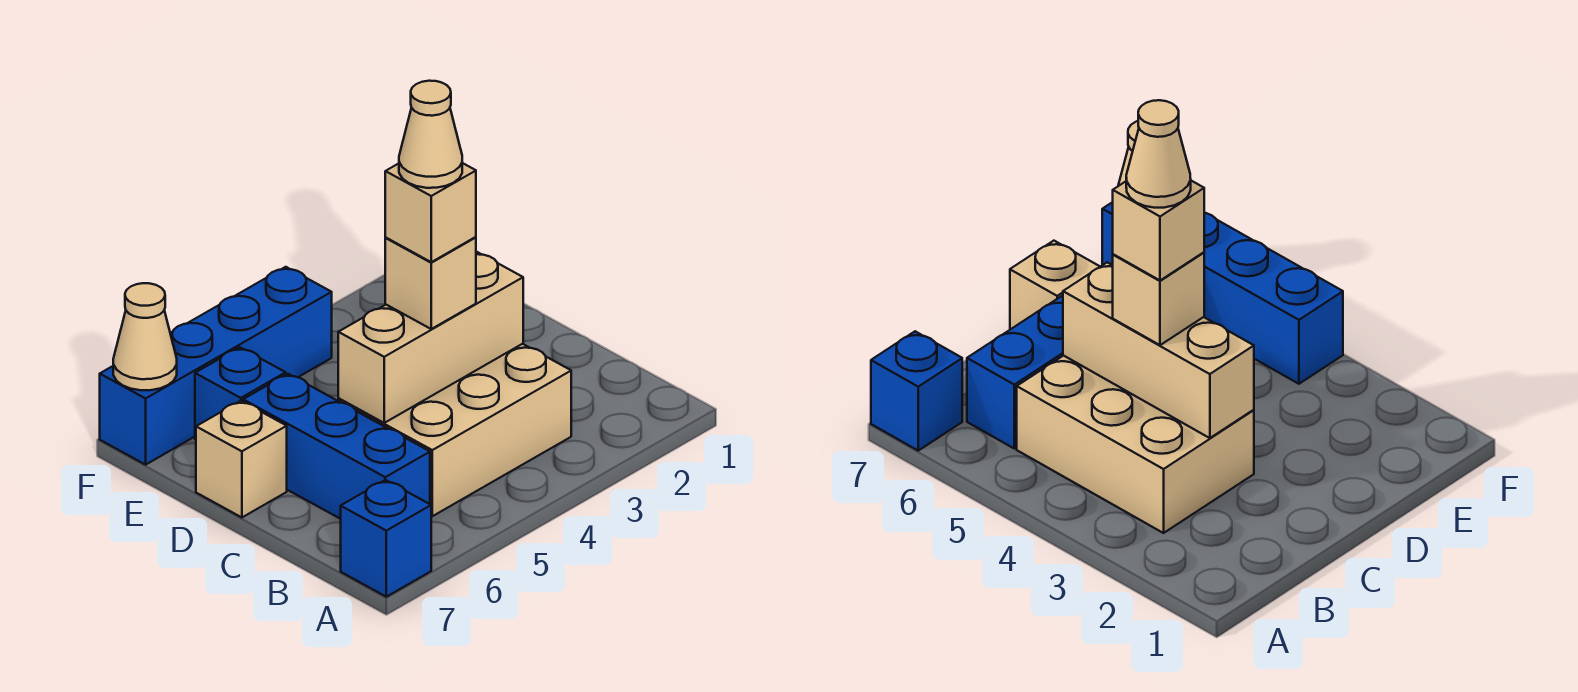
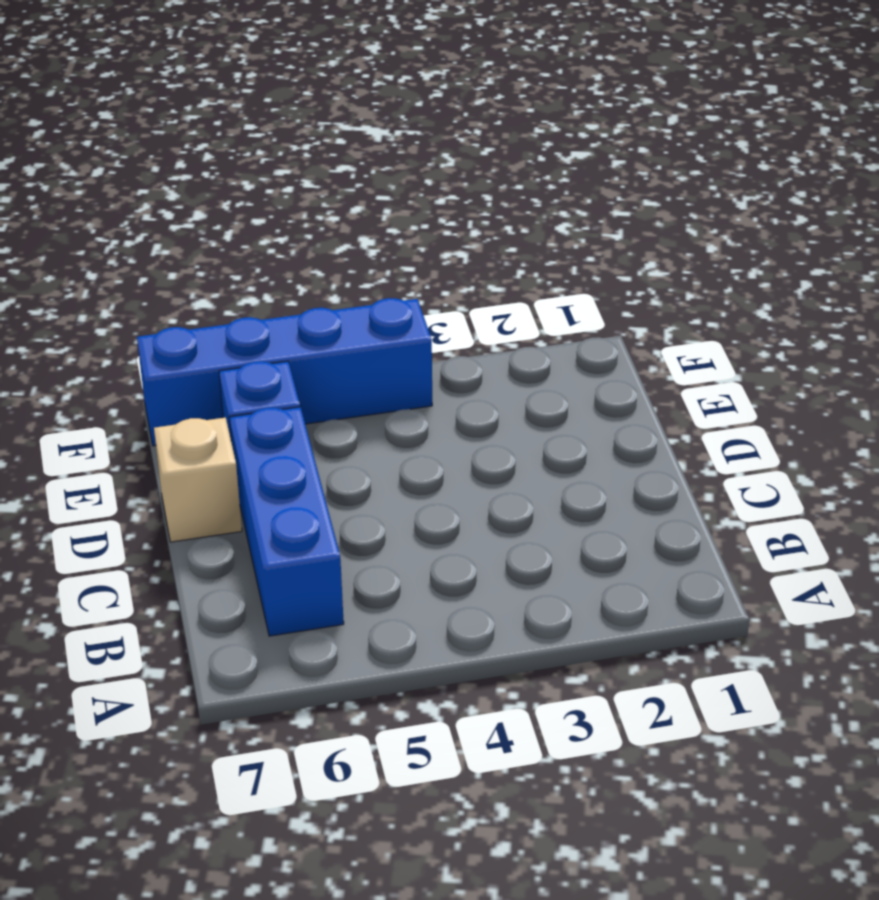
none -> blue brick A7 level 1
none -> tan brick B3:C5 level 1

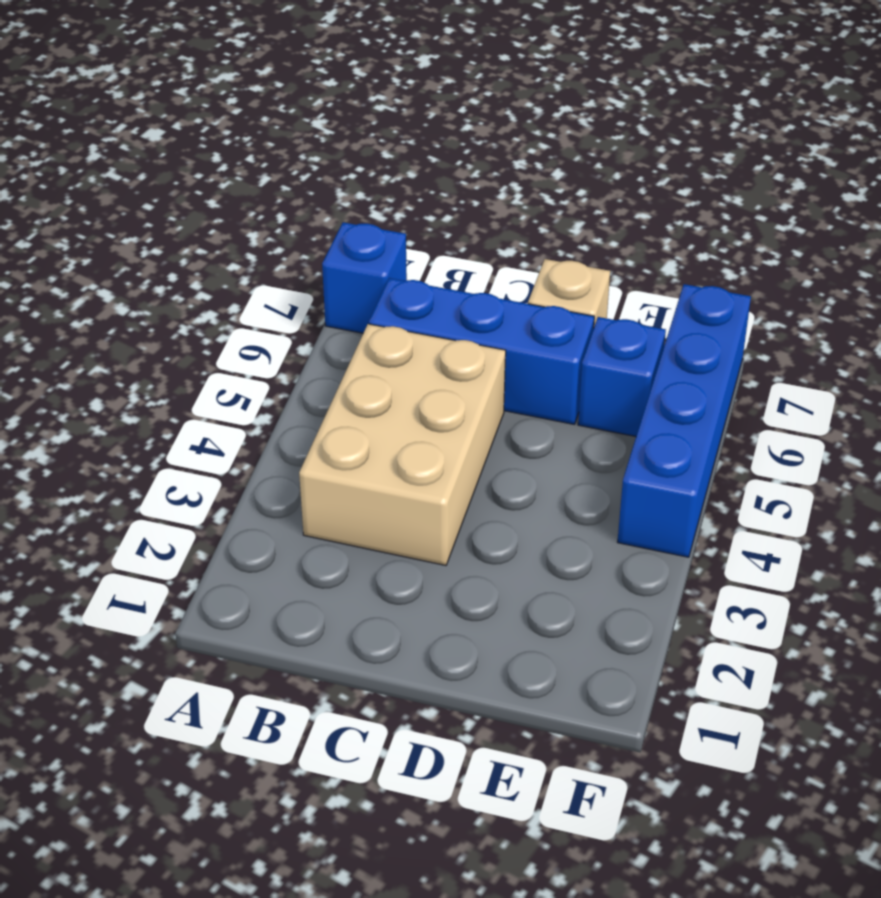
none -> tan brick C3:C5 level 2
none -> tan cone F7 level 2

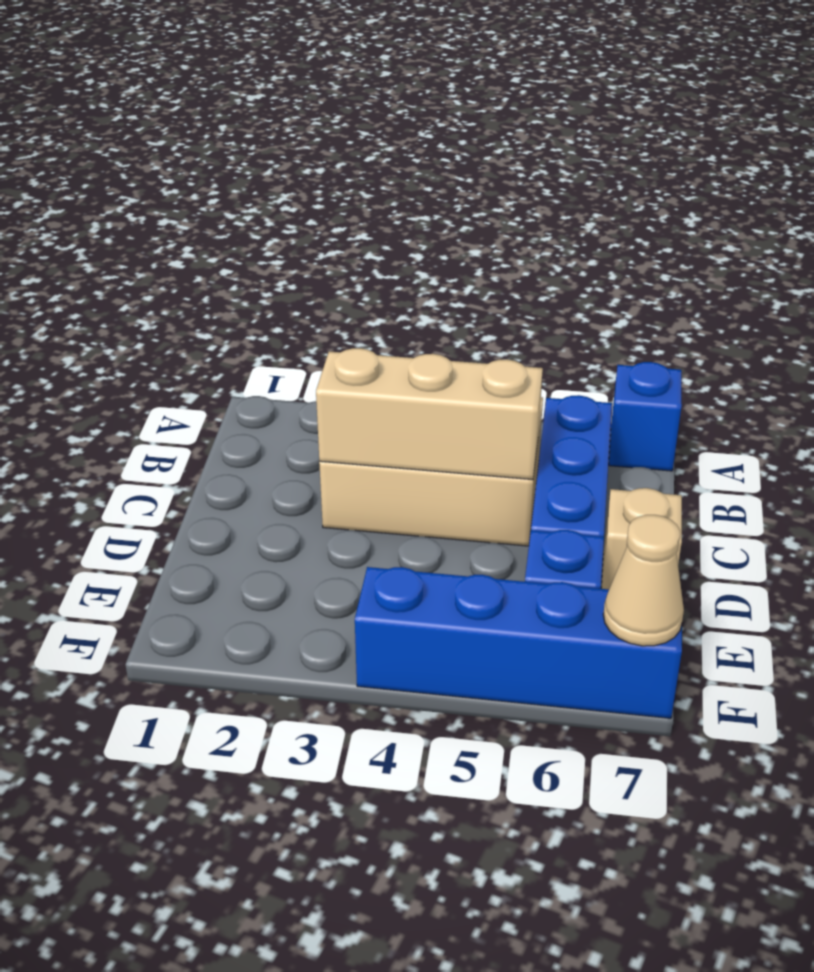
none -> tan brick C4 level 3
none -> tan brick C4 level 4

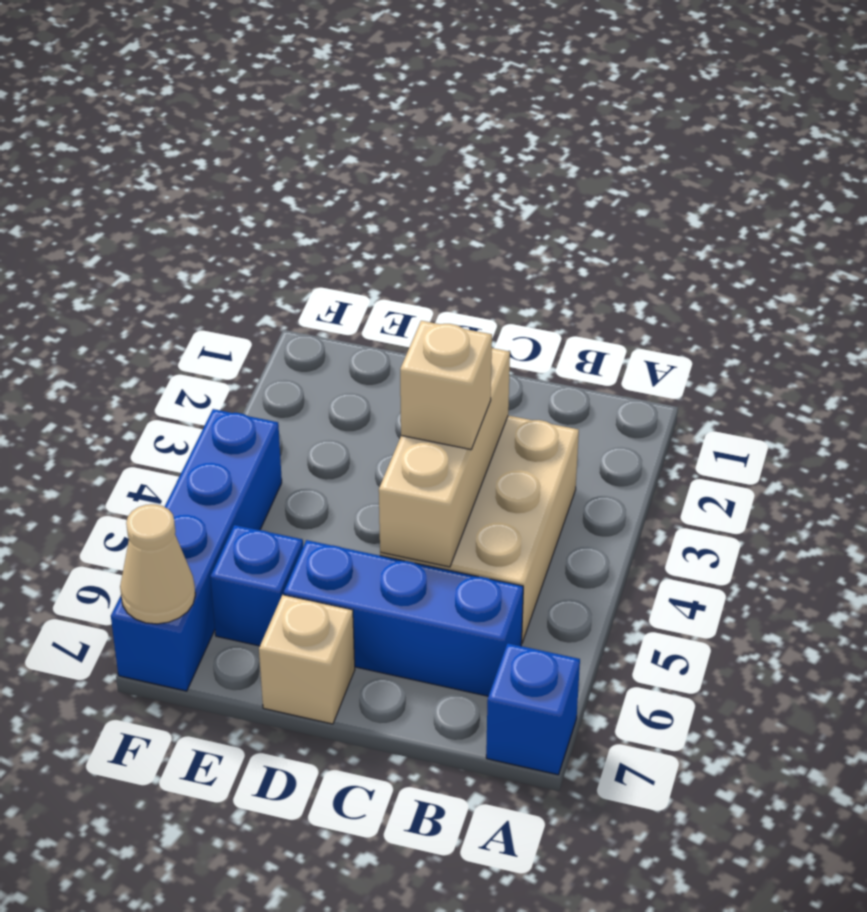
none -> tan brick C4 level 4
none -> tan cone C4 level 5

